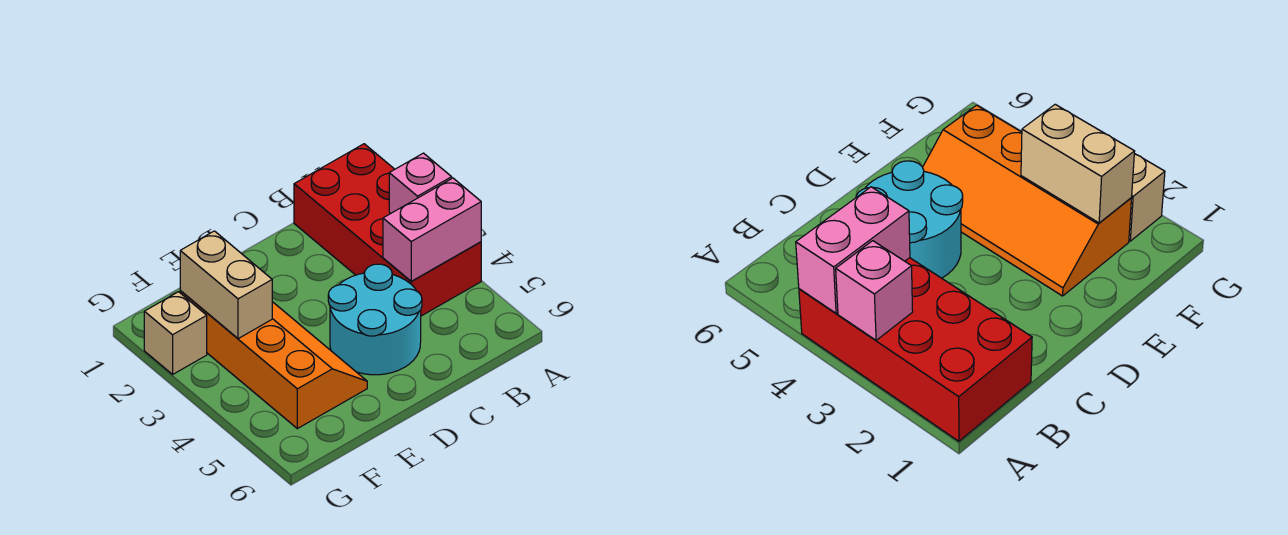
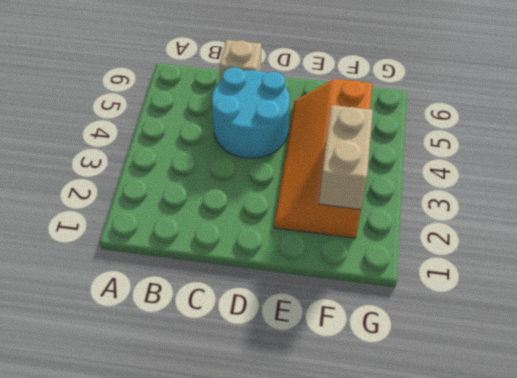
tan brick C6 level 1 -> tan brick G2 level 1
none -> red brick A1:B4 level 1
none -> pink brick A3 level 2

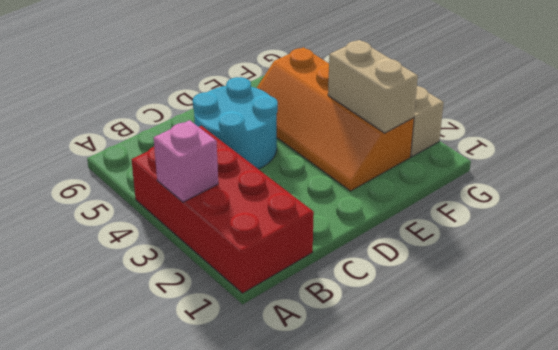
none -> pink brick A4:B4 level 2

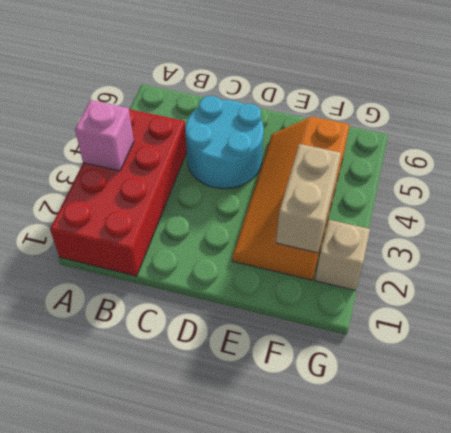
none -> pink brick A4:B4 level 2

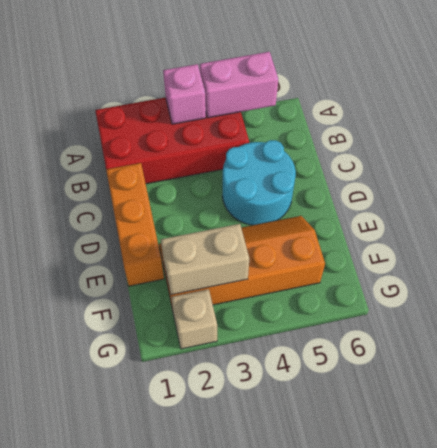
pink brick A4:A5 level 2 -> pink brick A4:B4 level 2
orange brick C1:E1 level 1 -> none

